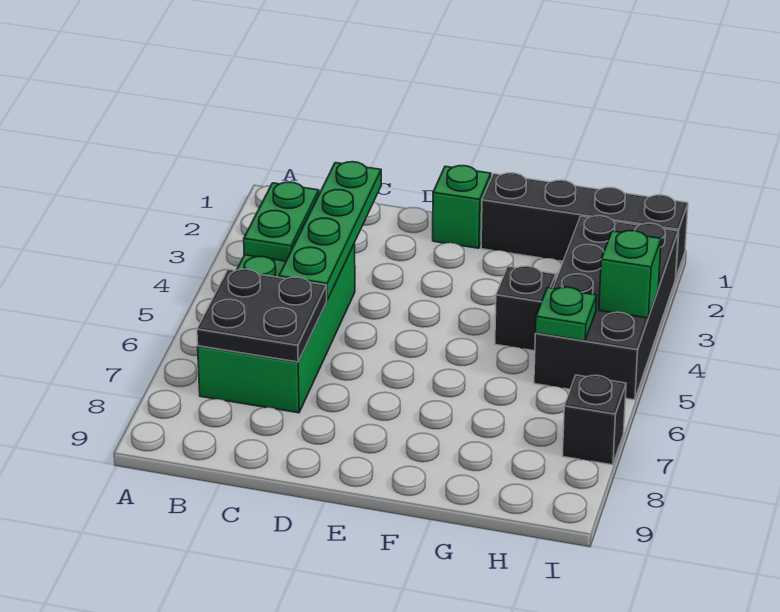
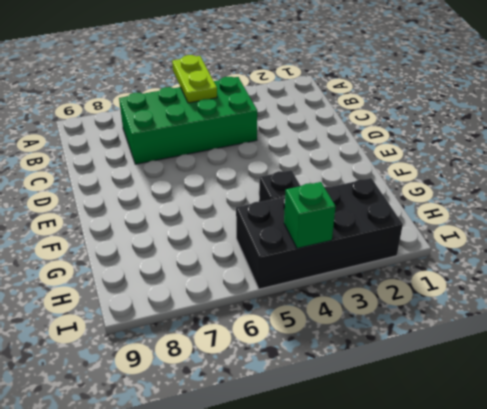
lime plate A5:B5 level 2 -> none
none -> green brick E1 level 1
none -> black brick F1:I1 level 1

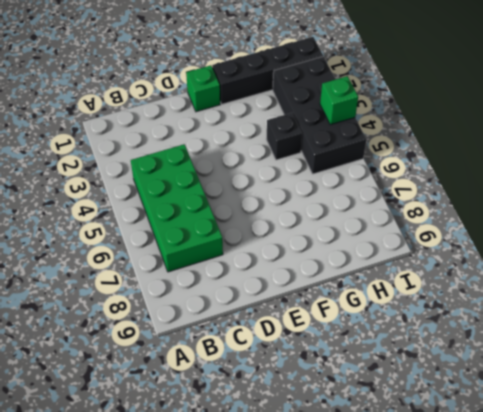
none -> black brick I7 level 1
none -> green plate B3:B4 level 2

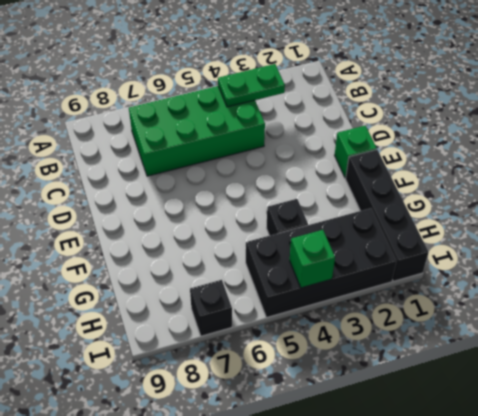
none -> black plate B6:C7 level 2
none -> green plate C2:C5 level 2

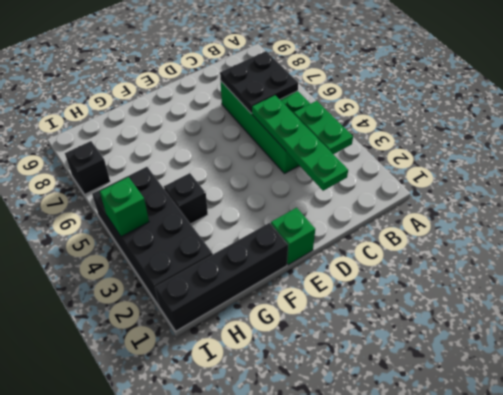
none -> green plate H5 level 2

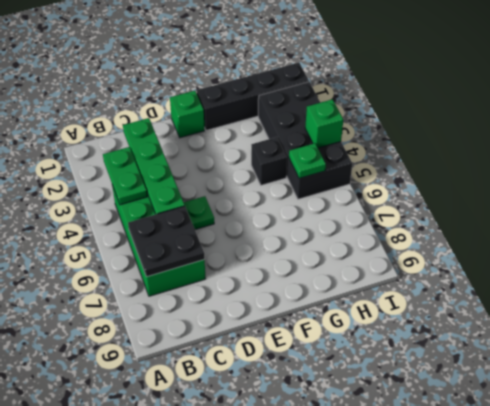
green plate D5 level 1 -> none
none -> black brick I7 level 1

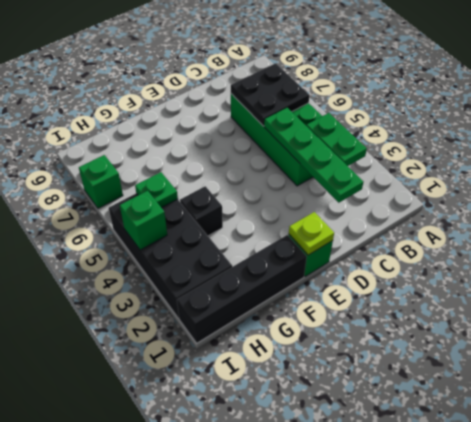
lime plate E1 level 2 -> none
green brick I7 level 1 -> black brick I7 level 1

